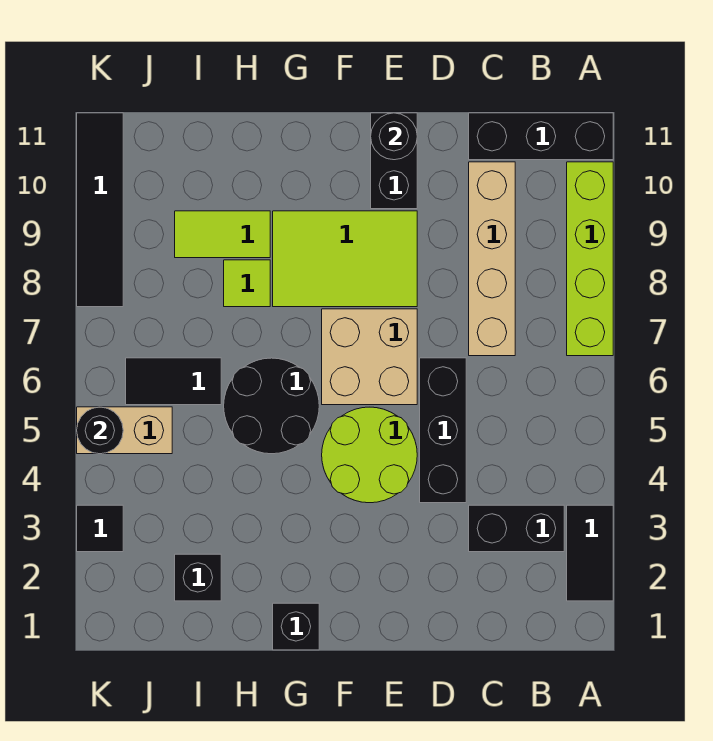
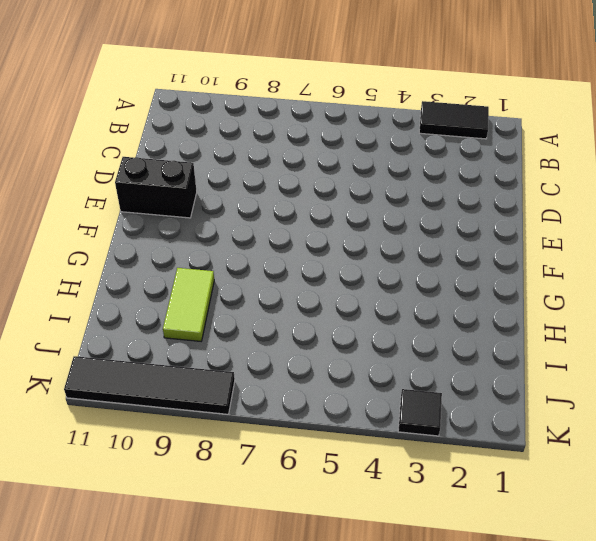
none -> lime brick A7:A10 level 1
none -> black brick A11:C11 level 1
none -> black brick B3:C3 level 1

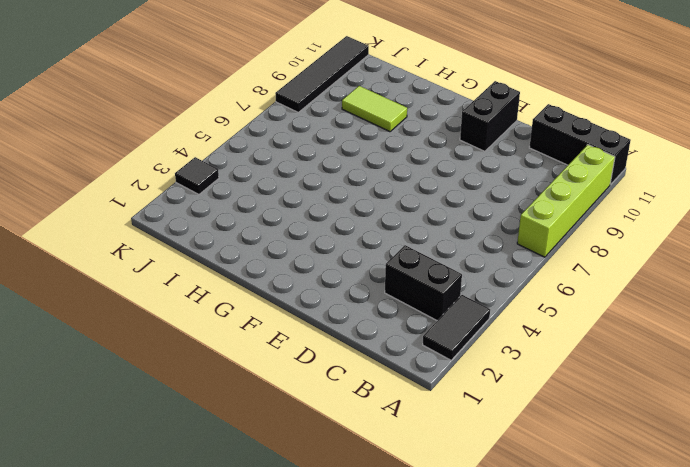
none -> tan brick C7:C10 level 1
none -> black brick D4:D6 level 1
none -> lime round brick E4:F5 level 1

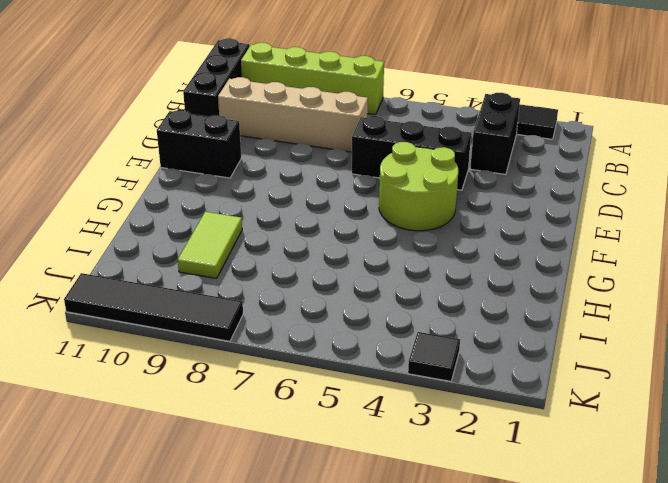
none -> tan brick E6:F7 level 1
none -> lime tile E8:G9 level 1
none -> black brick G1 level 1

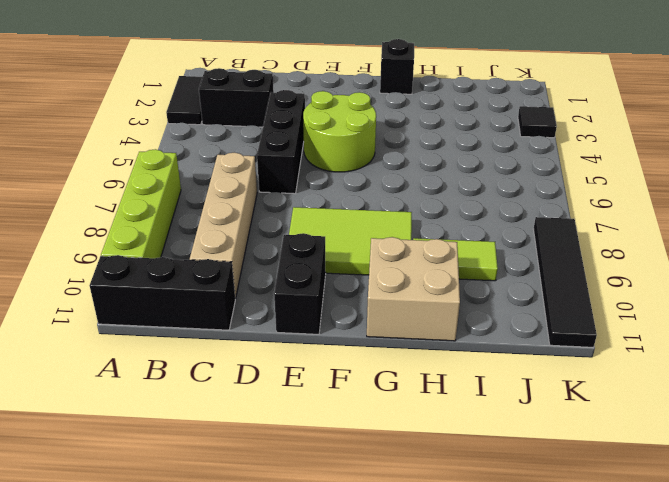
tan brick G10:H11 level 1 -> tan brick E6:F7 level 1
none -> black round brick G5:H6 level 1
none -> lime tile H8 level 1
none -> black brick I2 level 1

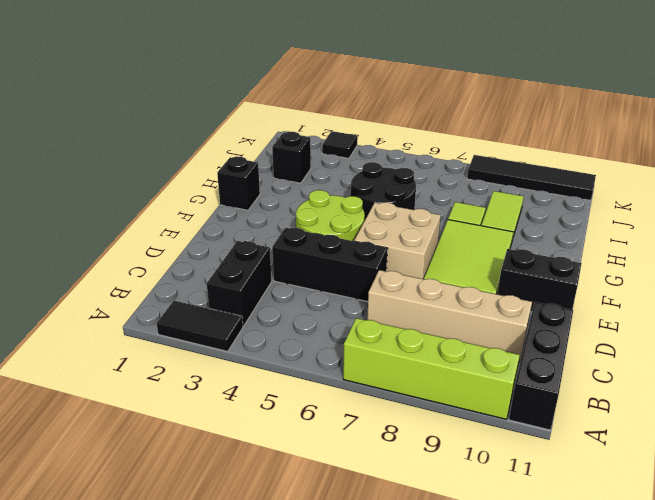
none -> black tile I6:J6 level 1
none -> tan brick J5:K5 level 1
none -> black round brick E11 level 2

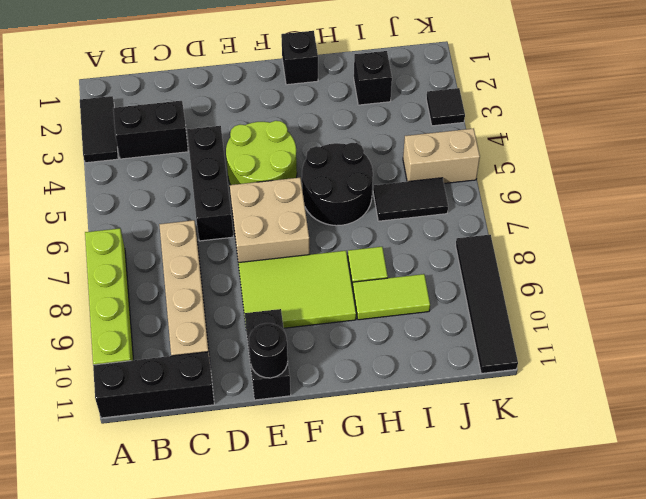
none -> black round brick K5 level 2

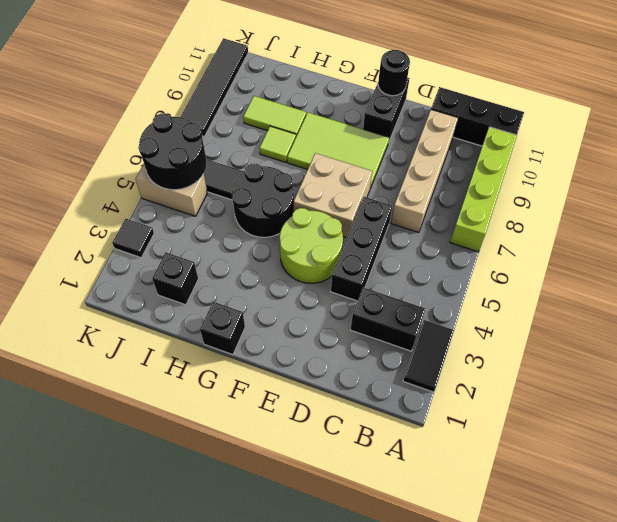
black round brick J5:K6 level 2 -> black round brick K5 level 2

